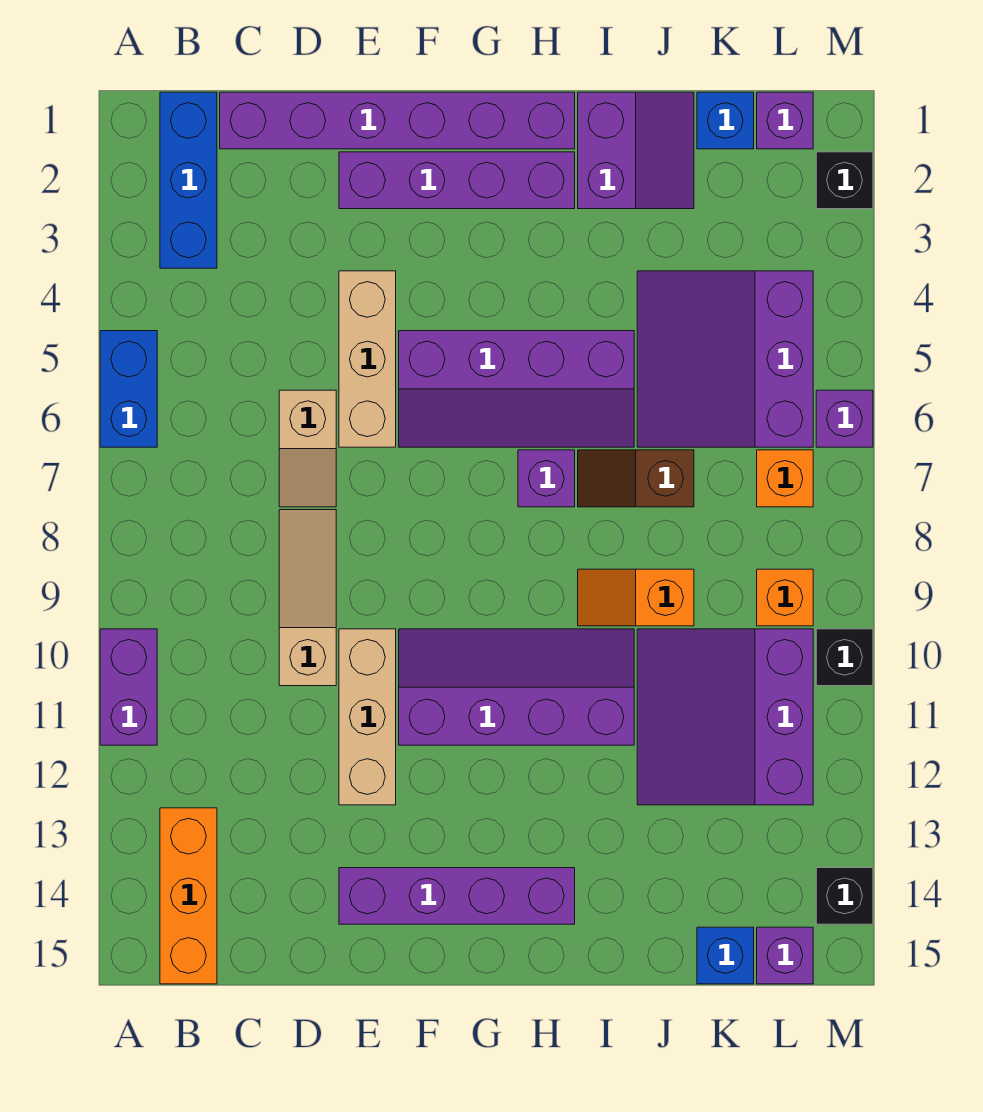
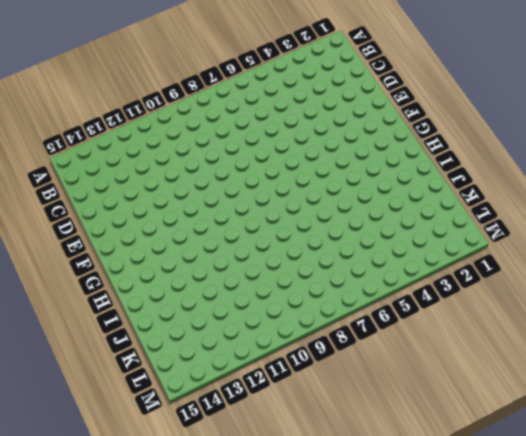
none -> blue brick A5:A6 level 1
none -> purple brick A10:A11 level 1
none -> blue brick B1:B3 level 1

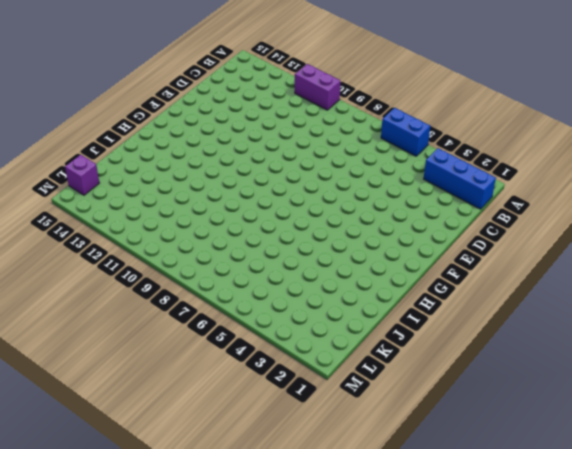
none -> orange brick B13:B15 level 1
none -> purple brick C1:H1 level 1
none -> tan slope D6:D7 level 1 top 6

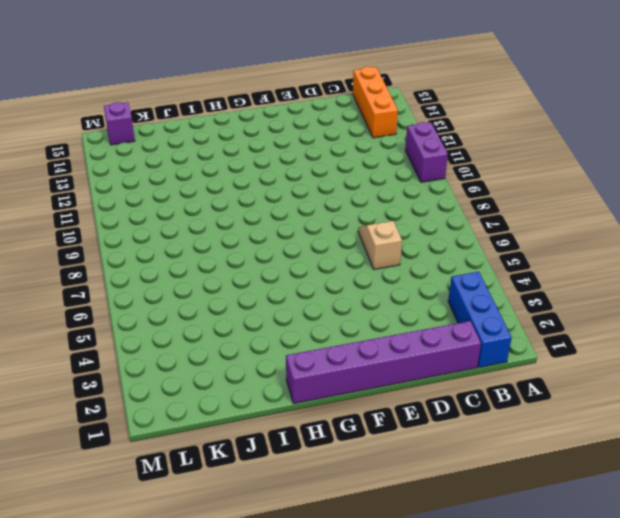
none -> blue brick A5:A6 level 1
none -> tan slope D8:D10 level 1 top 10
none -> purple brick E2:H2 level 1

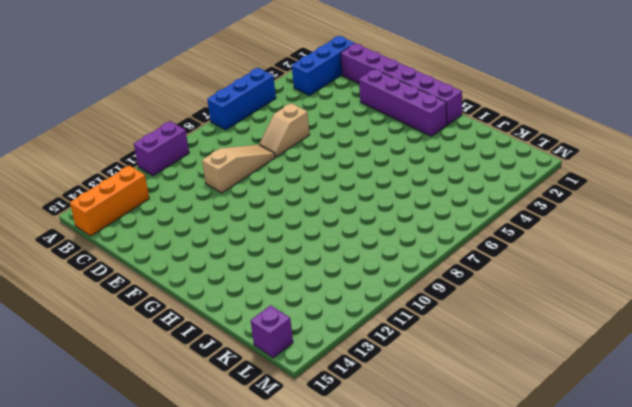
blue brick A5:A7 level 1 -> blue brick A5:A6 level 1
none -> tan brick E4:E6 level 1
none -> tan brick E10:E12 level 1
none -> purple brick E14:H14 level 1

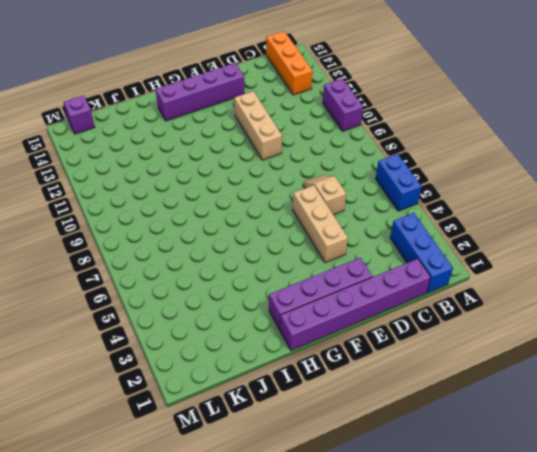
none -> tan slope D8:D10 level 1 top 10
none -> purple slope F5:I6 level 1 top 5
none -> purple slope F10:I11 level 1 top 11

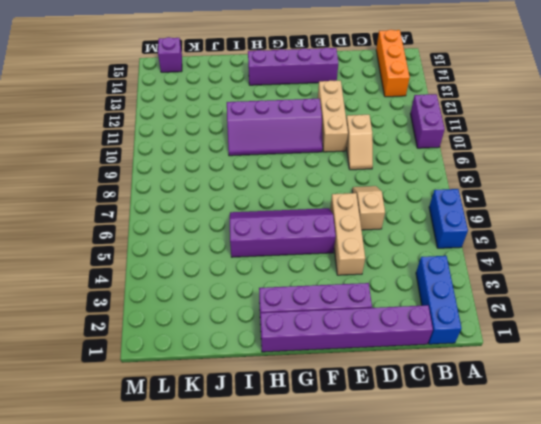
tan slope D9:D10 level 1 top 10 -> tan slope D8:D10 level 1 top 10
none -> purple brick H7 level 1
none -> purple slope I1:J2 level 1 top I
none -> brown slope I7:J7 level 1 top J

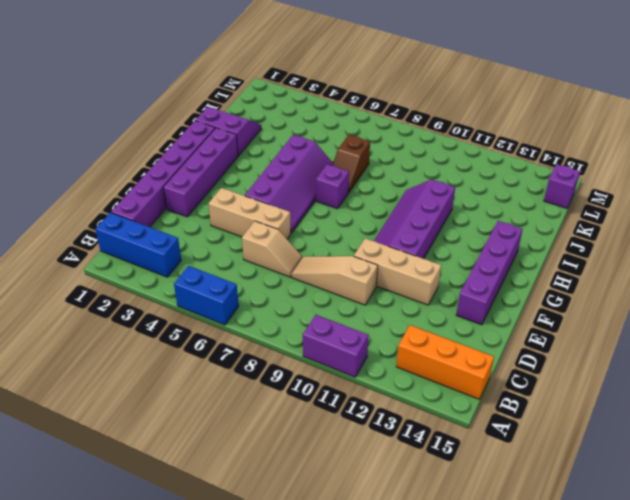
none -> orange slope I9:J9 level 1 top J
none -> purple slope J4:L6 level 1 top L
none -> purple slope J10:L12 level 1 top L

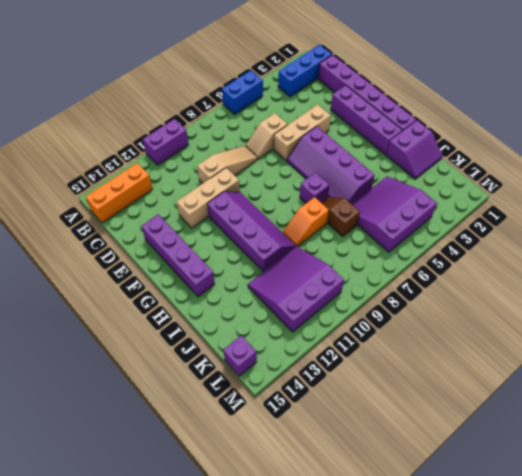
orange slope I8:I9 level 1 top 8 -> orange slope I9:J9 level 1 top J
none -> blue brick K1 level 1
none -> blue brick K15 level 1
none -> purple brick L1 level 1

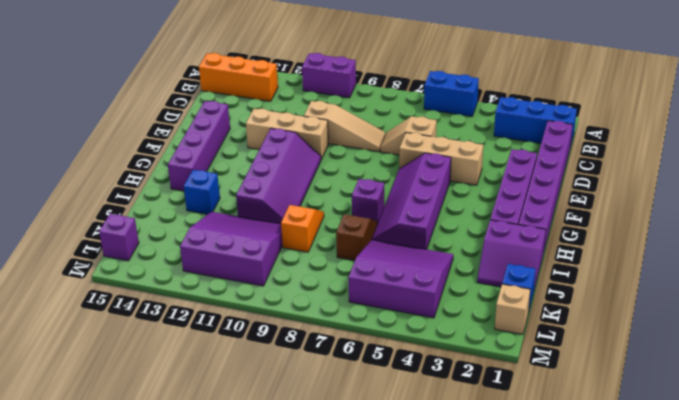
blue brick I13 level 1 -> blue brick K15 level 1
tan brick L1 level 1 -> purple brick L1 level 1
none -> orange brick L7 level 1
none -> orange brick L9 level 1
none -> black brick M2 level 1

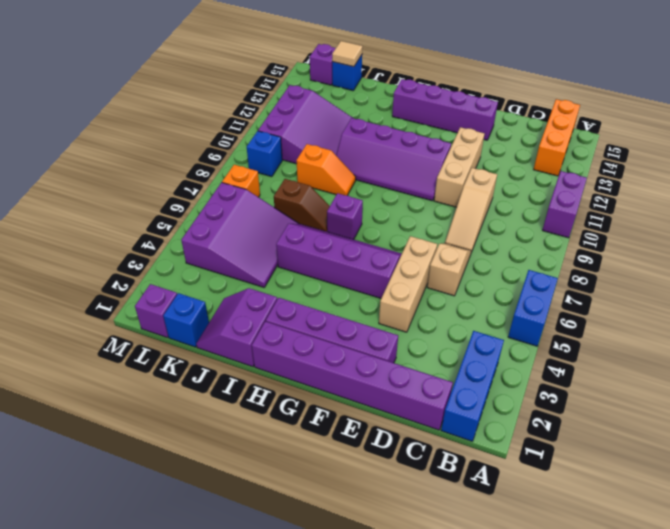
tan tile K15 level 2 -> none
blue brick L9 level 1 -> orange brick L9 level 1
none -> black brick M2 level 1
none -> purple brick M6 level 1
none -> black brick M10 level 1

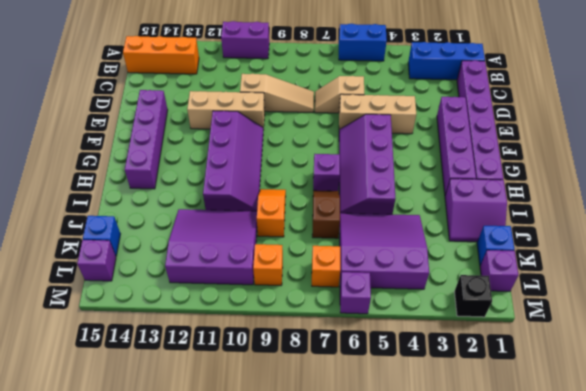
none -> black brick M10 level 1
none -> black brick M14 level 1

